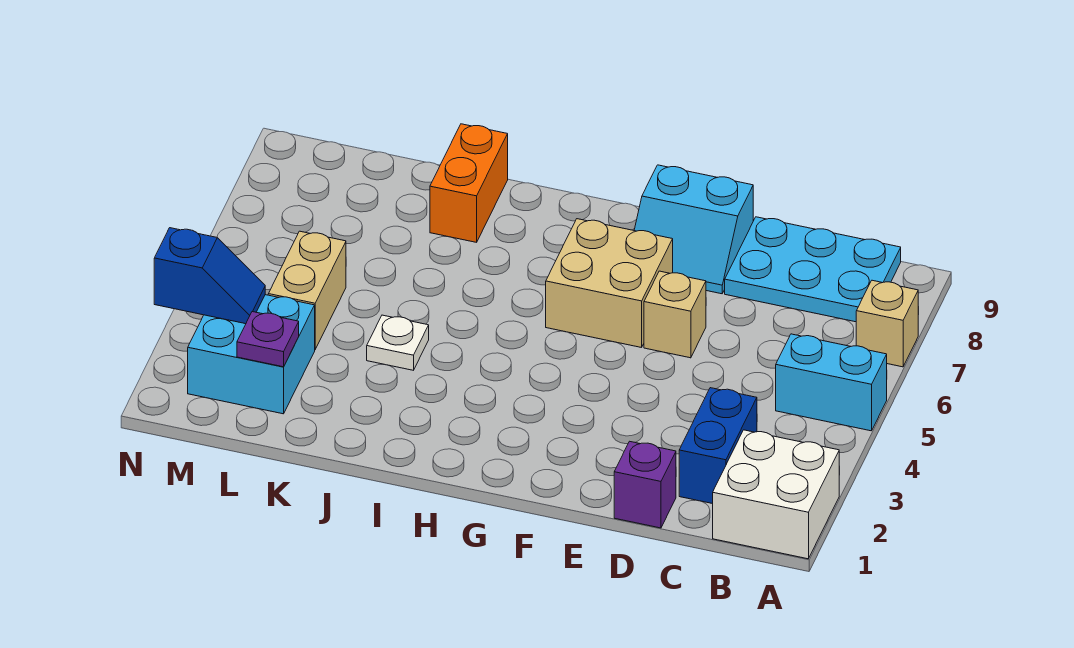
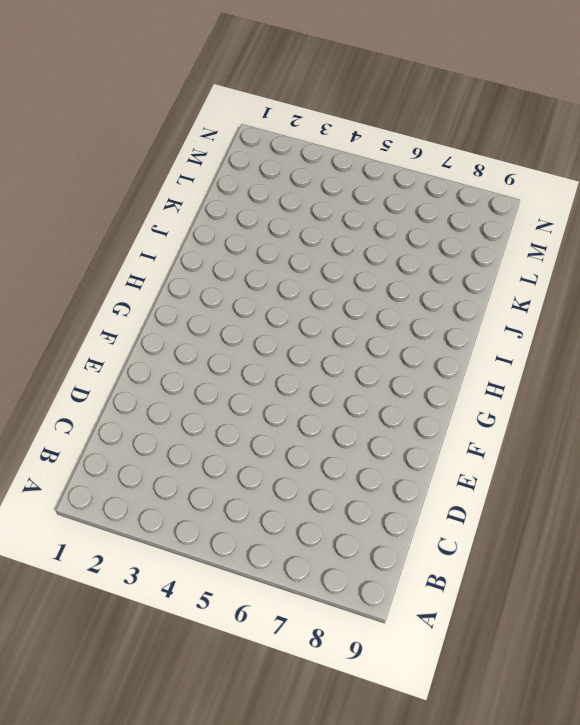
none -> white brick A1:B2 level 1
none -> cyan brick A5:B5 level 1
none -> tan brick A7 level 1

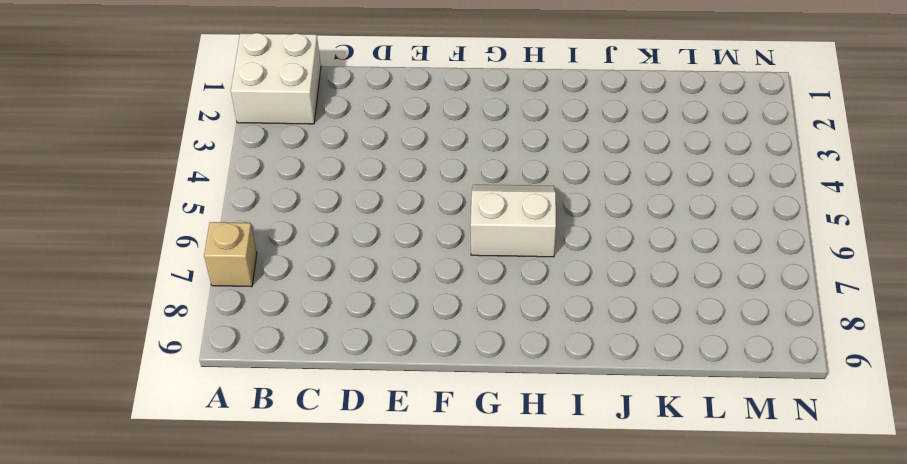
white slope G5:H6 level 1 top 6 -> tan brick F6:G7 level 1
none -> cyan brick A5:B5 level 1
none -> cyan plate B8:D9 level 1
none -> blue brick C2:C3 level 1

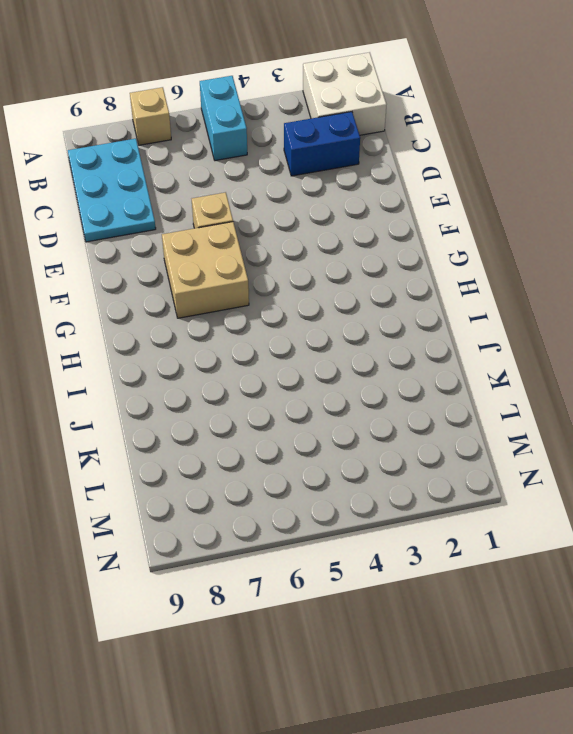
none -> purple brick D1 level 1
none -> cyan slope E8:F9 level 1 top 9
none -> white plate J4 level 1

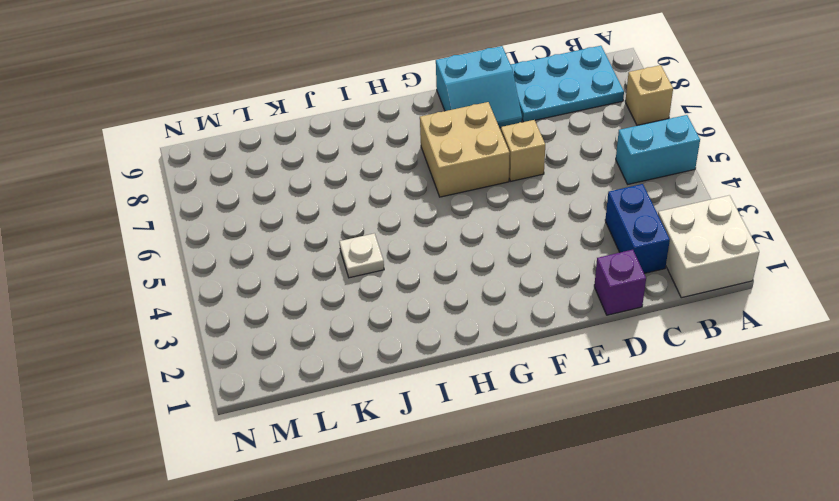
none -> orange brick J8:J9 level 1
none -> cyan brick L2:M3 level 1
none -> tan brick L4:L5 level 1

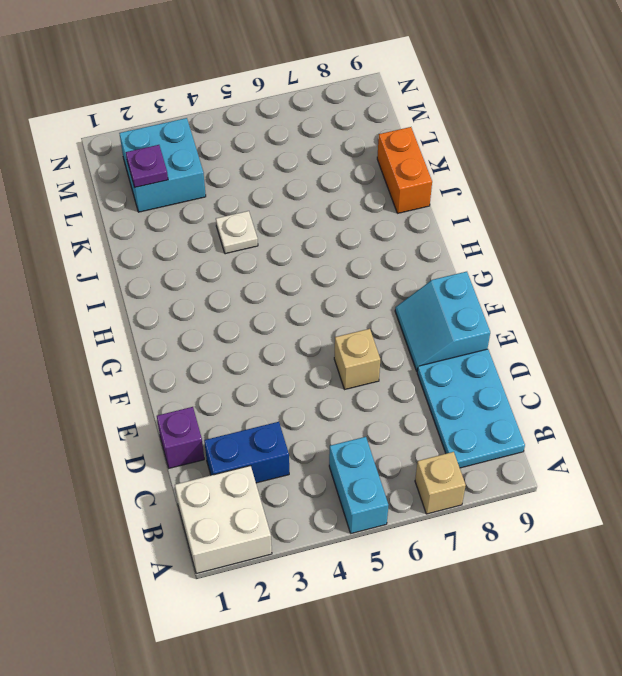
orange brick J9:K9 level 1 -> orange brick J8:J9 level 1
none -> tan brick F6:G7 level 1
none -> tan brick L4:L5 level 1
none -> blue slope M3:N3 level 2 top N

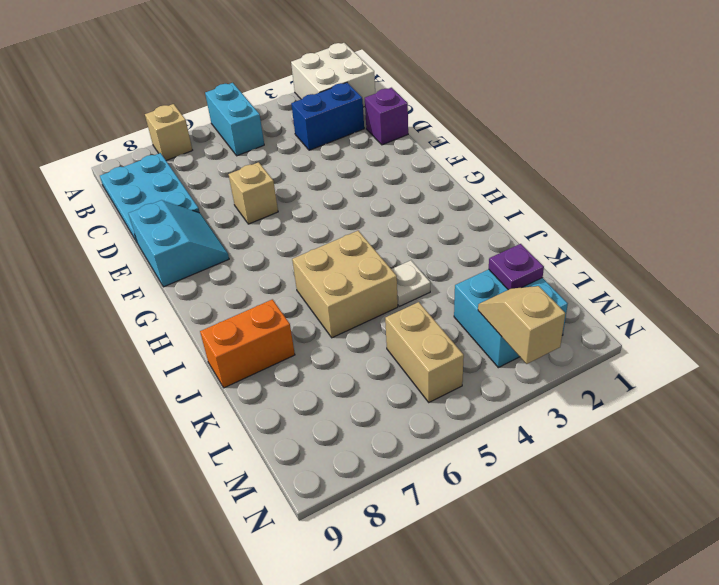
tan brick I5:J6 level 1 -> tan brick F6:G7 level 1
tan brick L5:M5 level 1 -> tan brick L4:L5 level 1
tan slope M3:N3 level 2 top N -> blue slope M3:N3 level 2 top N

